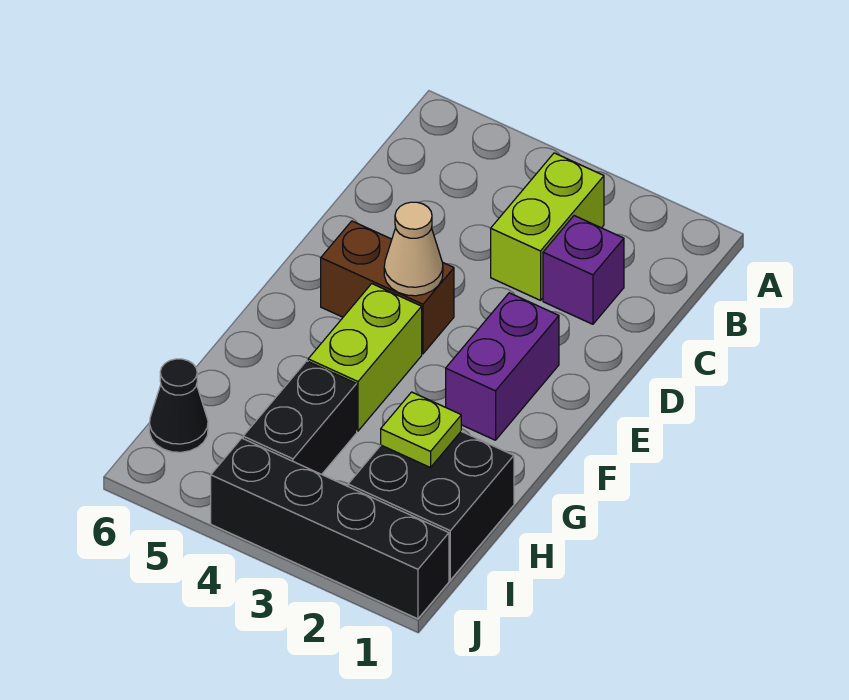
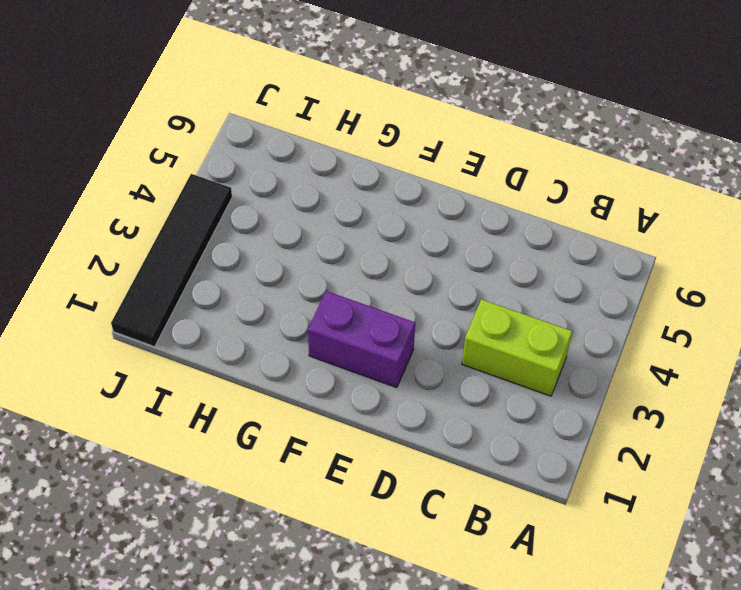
black tile J1:J4 level 1 -> black brick J1:J4 level 1
none -> purple brick C2 level 1
none -> brown brick E4:E5 level 1

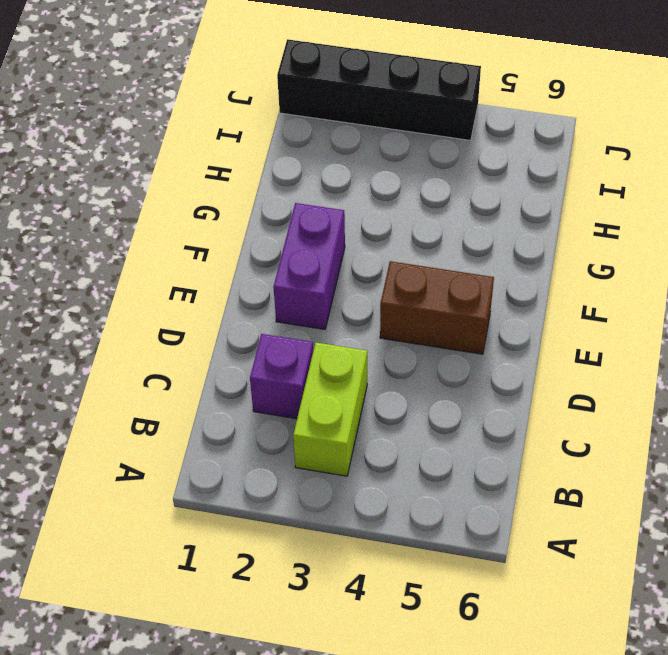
none -> lime brick F4:G4 level 1
none -> black brick H1:I2 level 1

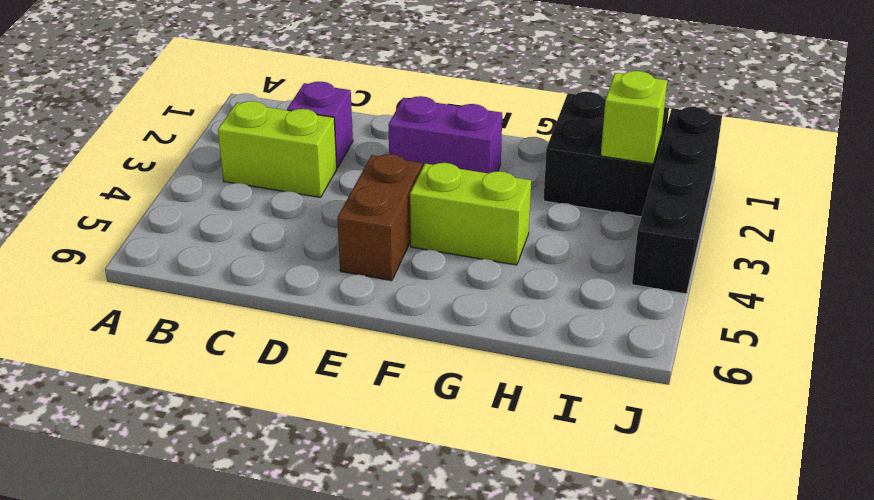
lime brick I2 level 2 -> none
none -> black brick H4:I4 level 1
none -> black cone I6 level 1

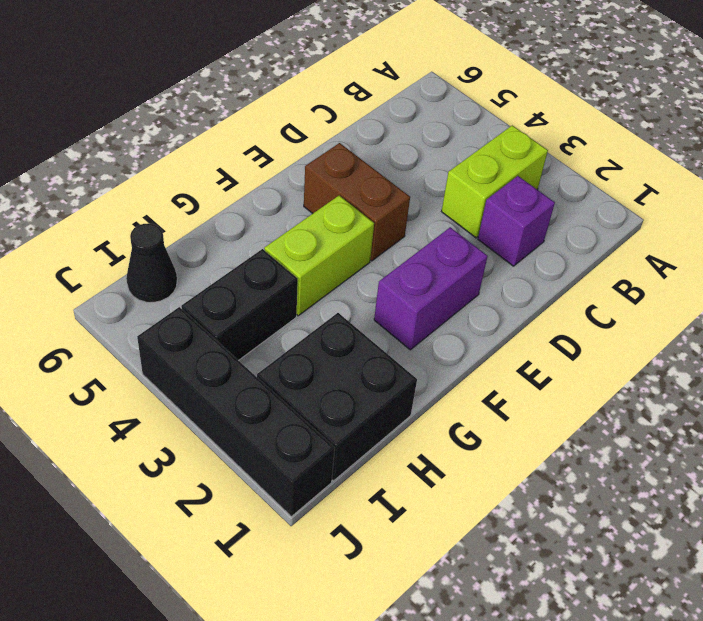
none -> tan cone E4 level 2
none -> lime plate H2 level 2

